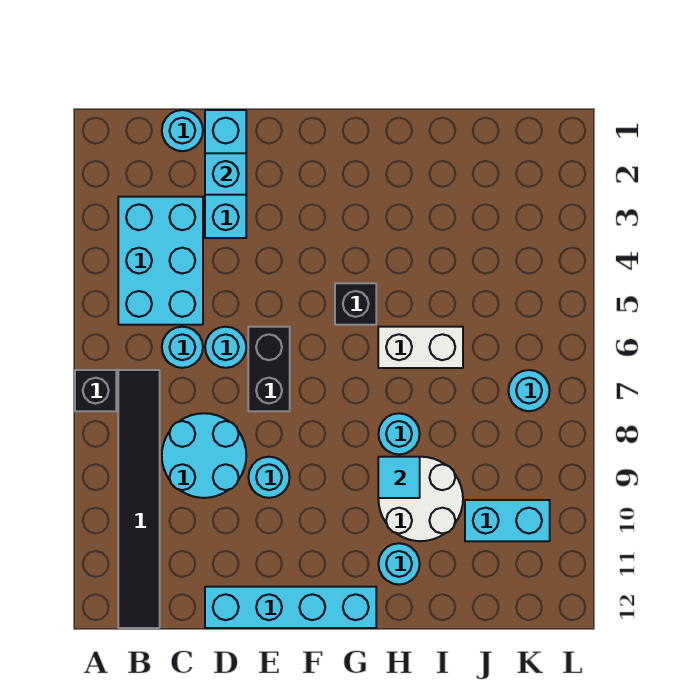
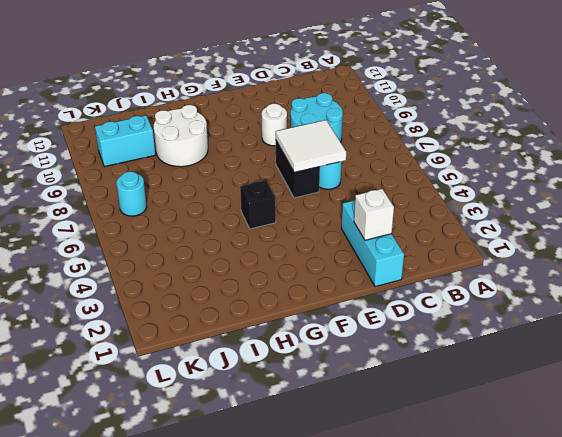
white brick D2 level 2 -> cyan brick D2 level 2
white tile D6:E7 level 2 -> none
white round brick E9 level 1 -> cyan round brick E9 level 1
none -> black brick A7 level 1
none -> cyan brick B3:C5 level 1
none -> black tile B7:B12 level 1

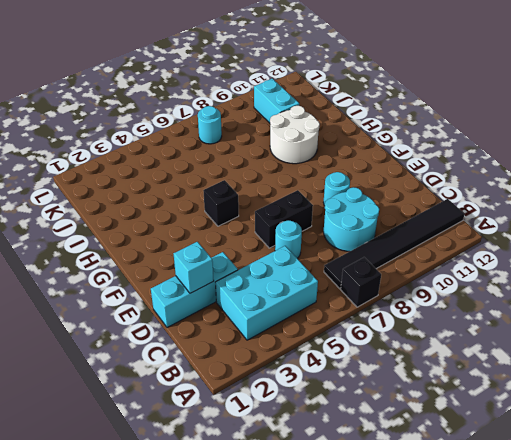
none -> cyan round brick C1 level 1
none -> cyan round brick C6 level 1
none -> cyan brick D12:G12 level 1

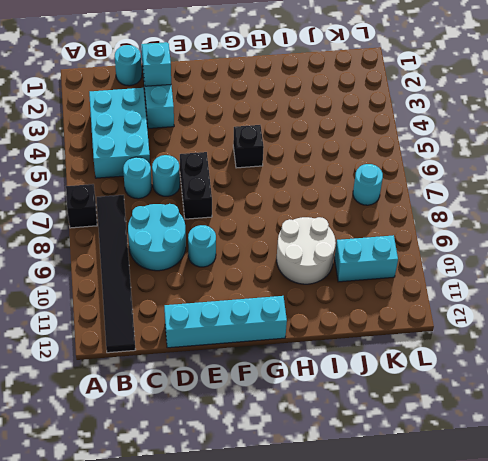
none -> white brick H6:I6 level 1
none -> cyan round brick H8 level 1
none -> cyan round brick H11 level 1

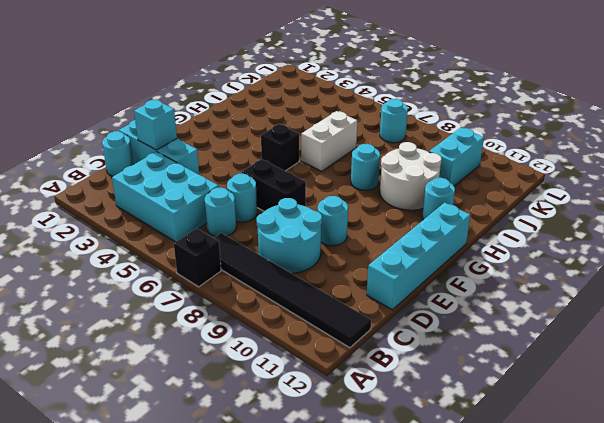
none -> cyan tile H9 level 2

